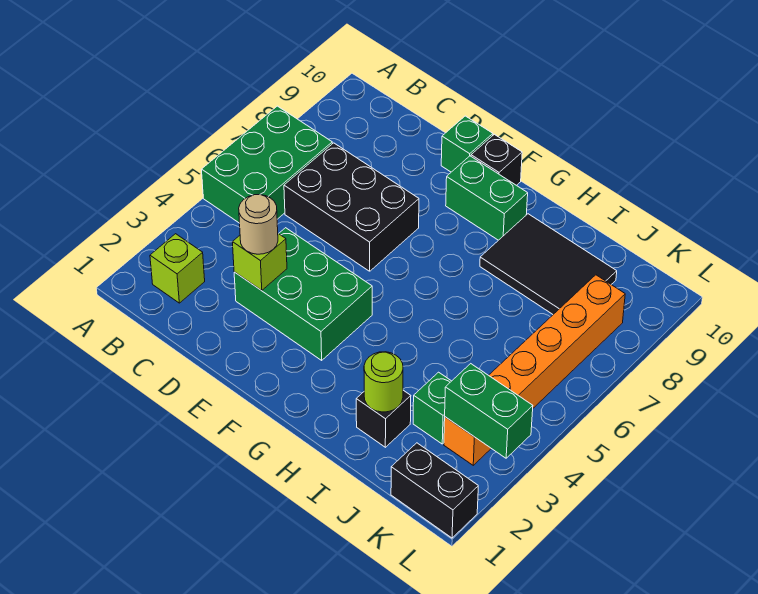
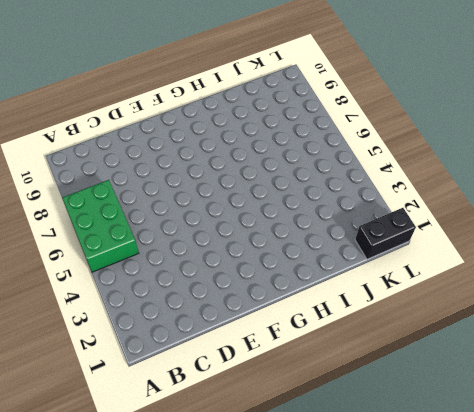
none -> lime brick B2 level 1
none -> black brick C6:E7 level 1
none -> green brick D3:F4 level 1

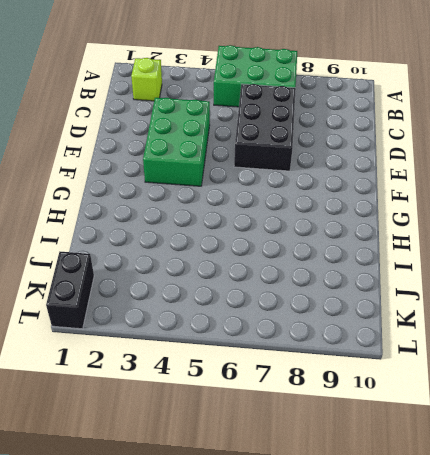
none -> green brick E10 level 1
none -> green brick F9:G9 level 1
none -> black brick F10 level 1

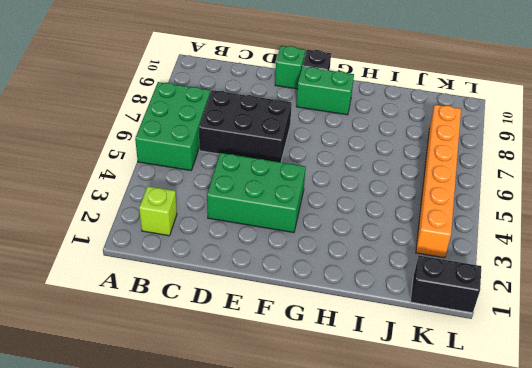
none -> black tile H8:J9 level 1
none -> black brick I2 level 1
none -> green brick J3 level 1

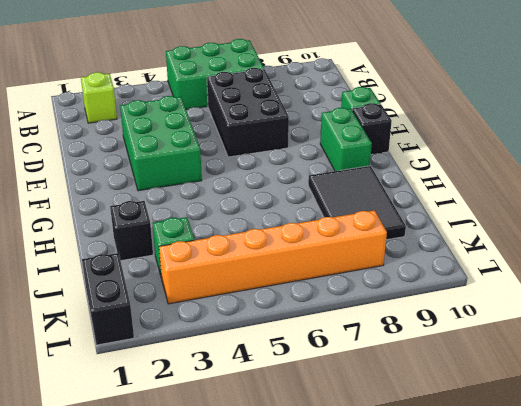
none -> lime brick D3 level 2
none -> lime round brick I2 level 2
none -> green brick K3:L3 level 2

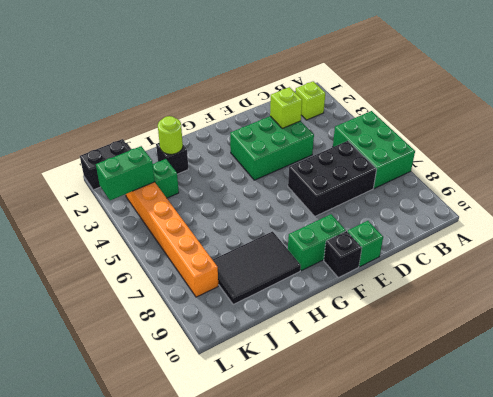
none -> tan round brick D3 level 3

